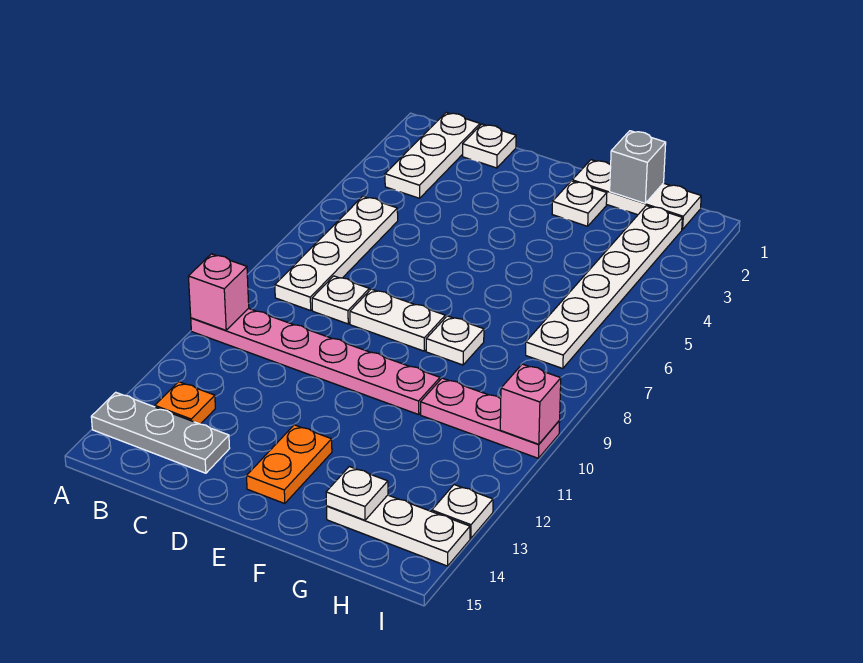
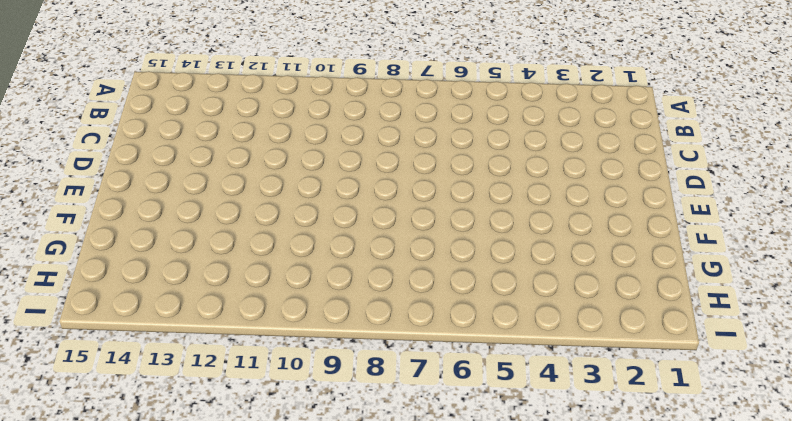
none -> pink plate A10:F10 level 1
none -> grey plate A14:C14 level 1
none -> white plate B1:B3 level 1

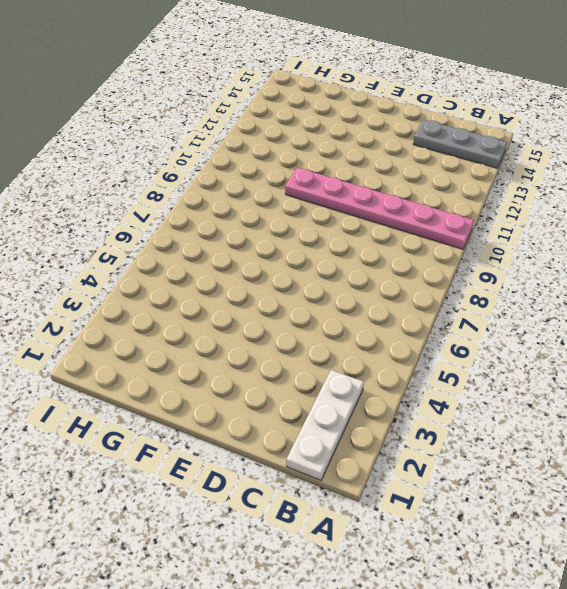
none -> white plate B5:B8 level 1
none -> orange plate B13 level 1
none -> white plate C1 level 1

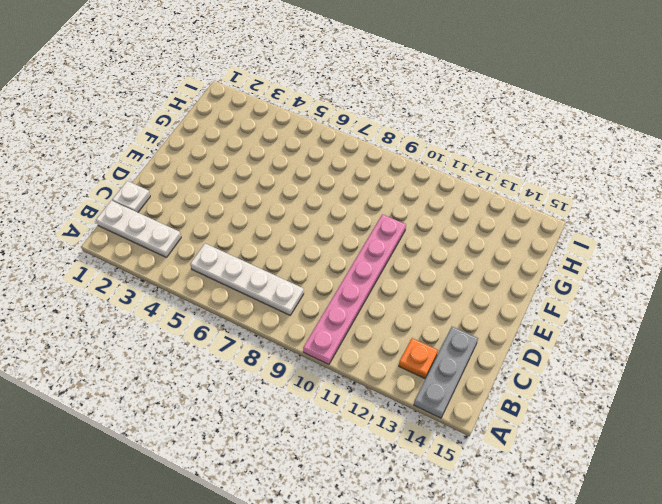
none -> white plate C8 level 1
none -> white plate D8:E8 level 1
none -> orange plate E13:E14 level 1

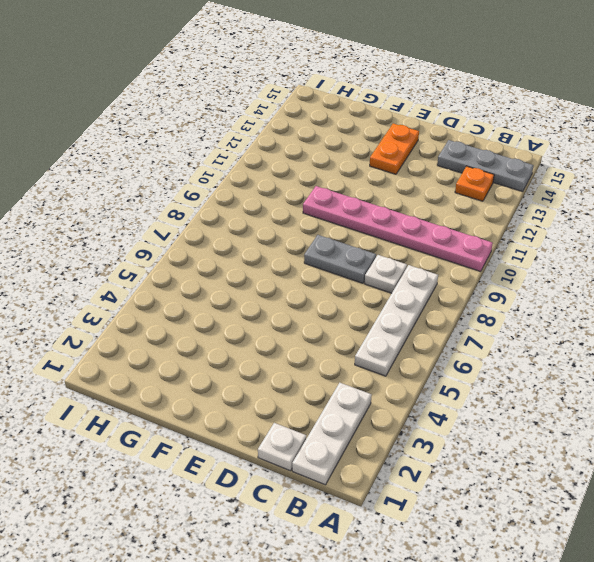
grey plate D8:E8 level 1 -> white plate D8:E8 level 1
none -> white plate F1:H1 level 1
none -> white plate F2 level 1
none -> white plate F8 level 1

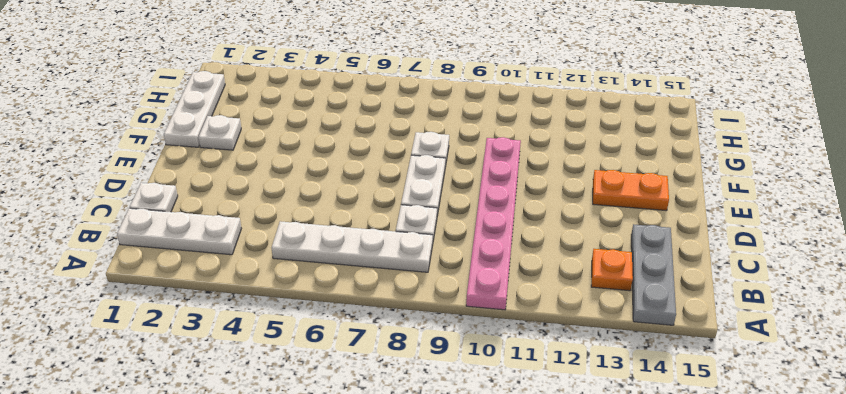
none -> pink plate G10:I10 level 1
none -> white plate G14:I14 level 1
none -> white plate H2:H7 level 1

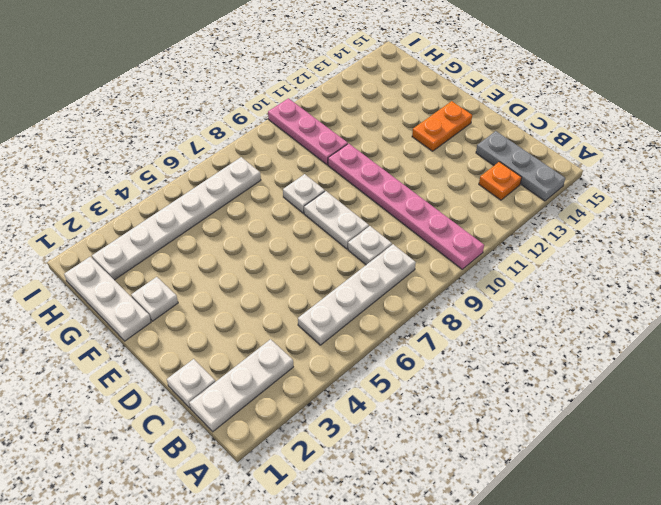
none -> white plate G14:I14 level 1
none -> white plate I13 level 1
none -> pink brick A10 level 2

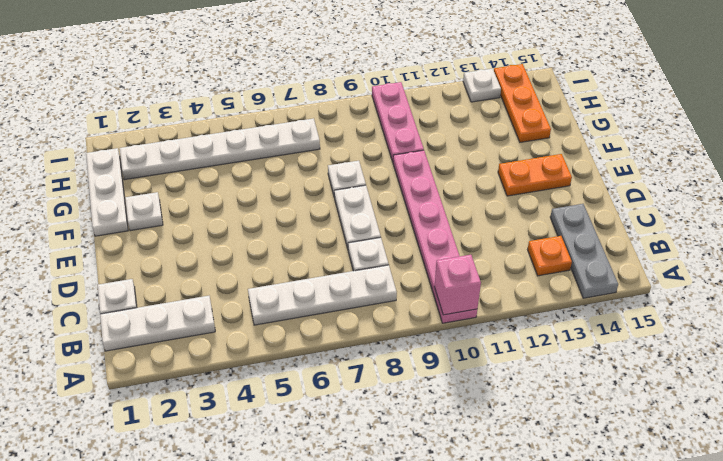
orange plate G14:I14 level 1 -> white plate G14:I14 level 1
none -> grey brick G1 level 2
none -> white plate G14 level 2
none -> pink brick I10 level 2

